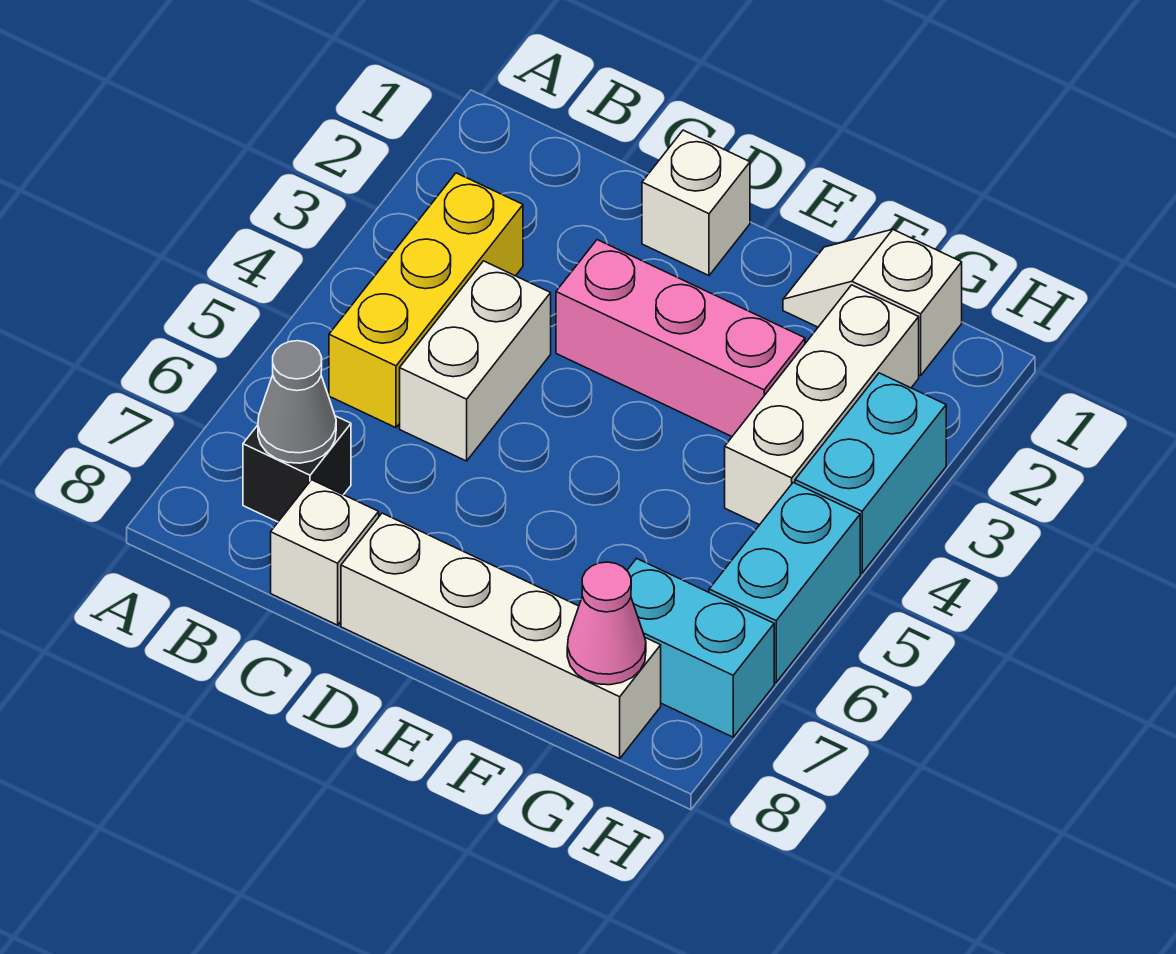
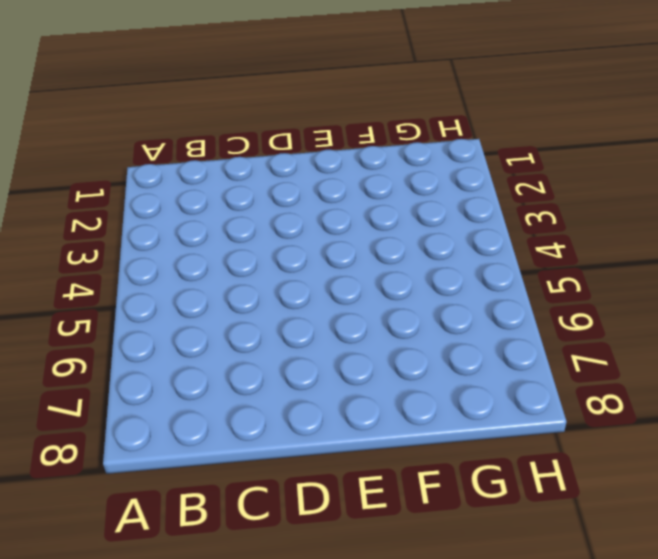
none -> yellow brick B3:B5 level 1
none -> black brick B7 level 1
none -> white brick C4:C5 level 1

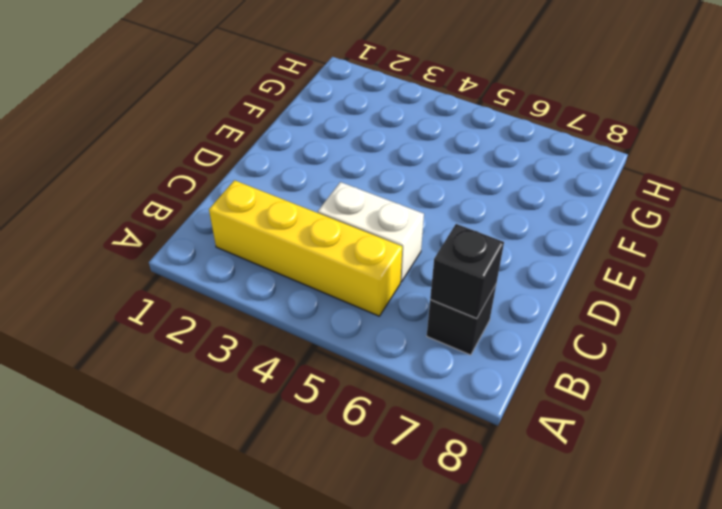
yellow brick B2:B5 level 1 -> yellow brick B3:B5 level 1
black brick B7 level 2 -> grey cone B7 level 2
none -> white brick C8 level 1
none -> white brick D1 level 1
none -> pink brick D3:F3 level 1

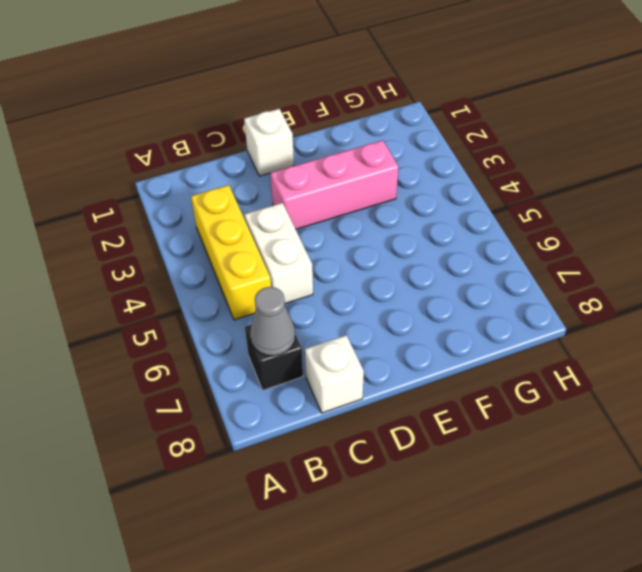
none -> white brick D8:G8 level 1
none -> white slope F1:G1 level 1 top G
none -> white brick G2:G4 level 1

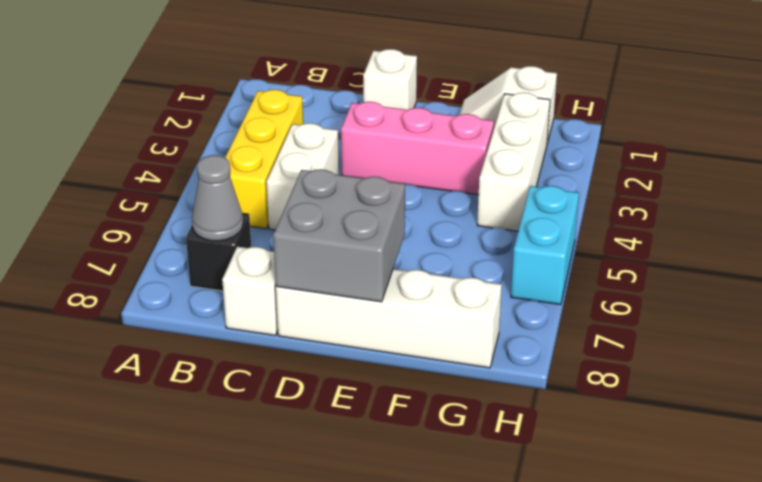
grey brick D7:E8 level 2 -> none
none -> cyan brick G7:H7 level 1
none -> cyan brick H3:H4 level 1
none -> pink cone G8 level 2

